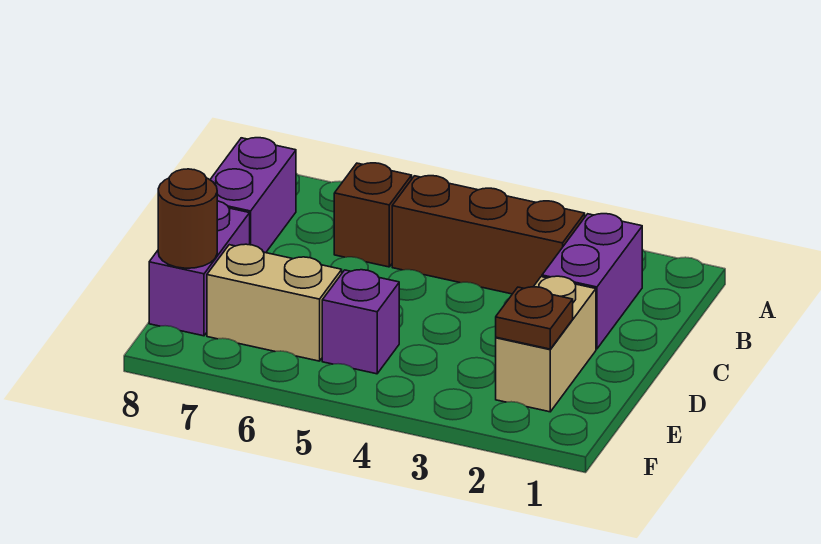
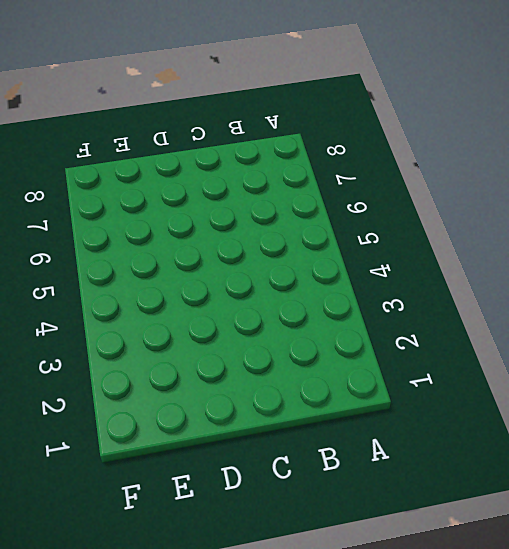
none -> purple brick B2:C2 level 1
none -> brown brick B3:B5 level 1

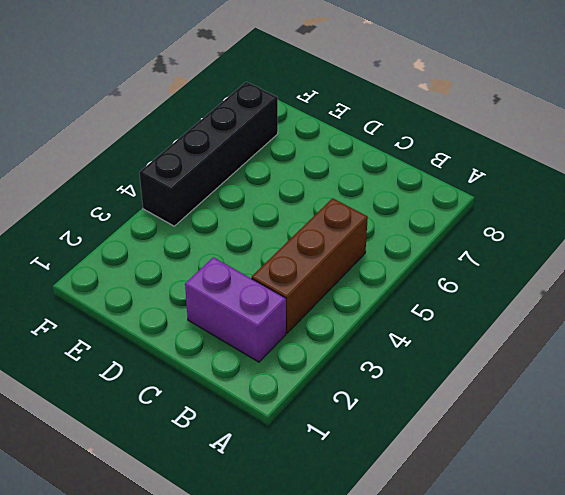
black brick F4:F7 level 1 -> none
none -> brown brick B6 level 1
none -> purple brick B8:C8 level 1

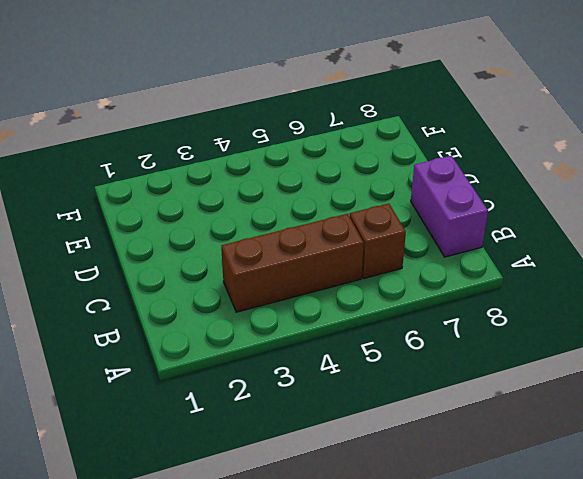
none -> purple brick B2:C2 level 1
none -> tan brick D2:E2 level 1

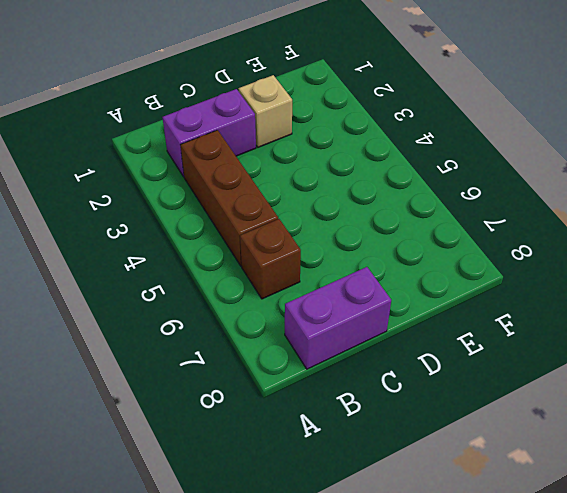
tan brick D2 level 1 -> tan brick D2:E2 level 1
none -> purple brick D8:E8 level 1
none -> purple brick E5 level 1

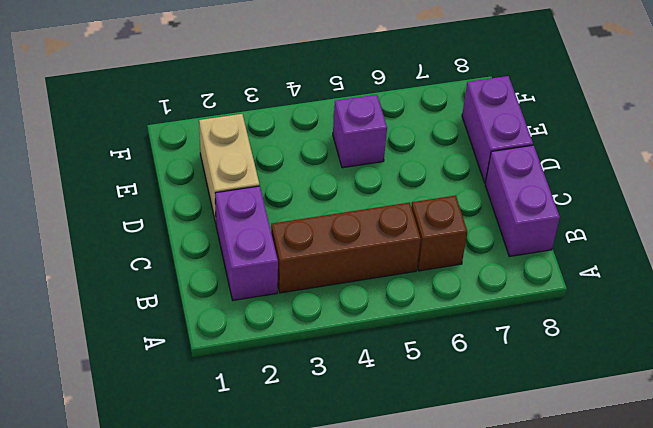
none -> tan brick E6:E7 level 1
none -> brown plate E2 level 2

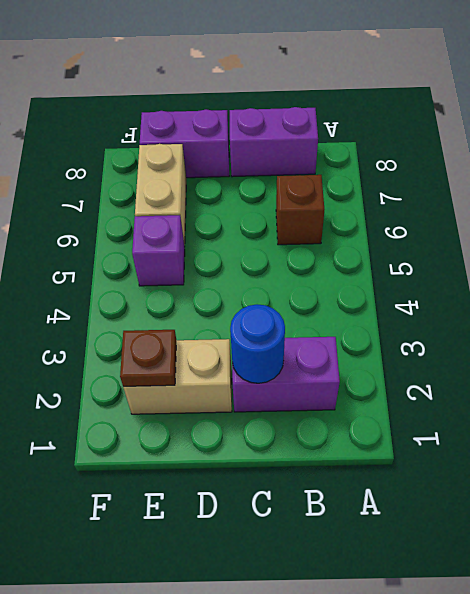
blue round brick C2 level 2 -> none
none -> brown brick B3:B5 level 1
none -> brown round brick E8 level 2

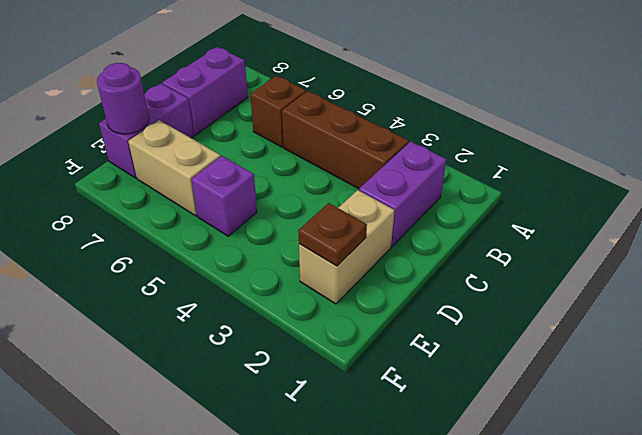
purple round brick E8 level 2 -> brown round brick E8 level 2

